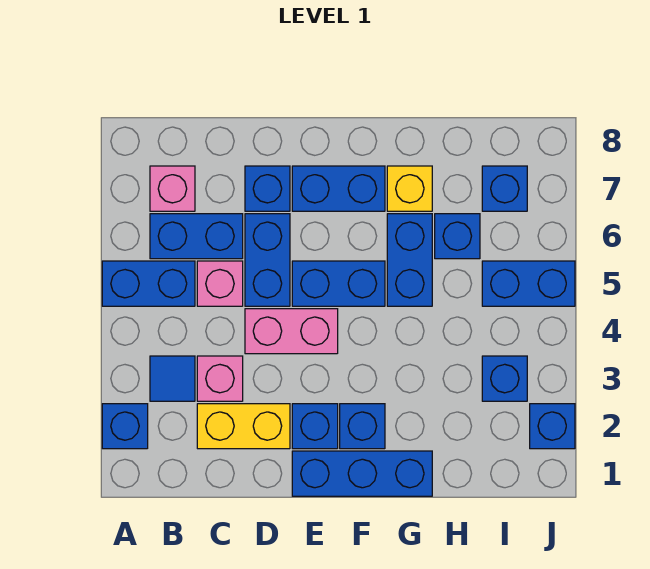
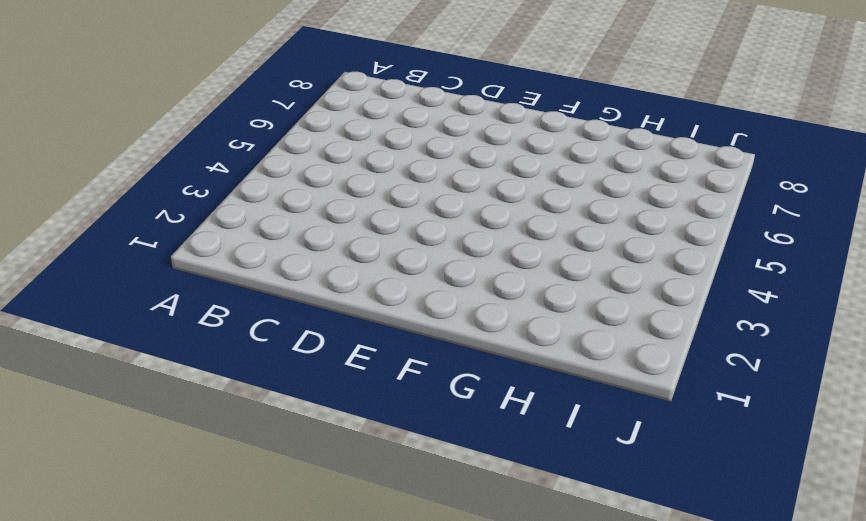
none -> blue brick A2 level 1
none -> blue brick A5:B5 level 1
none -> blue tile B3 level 1

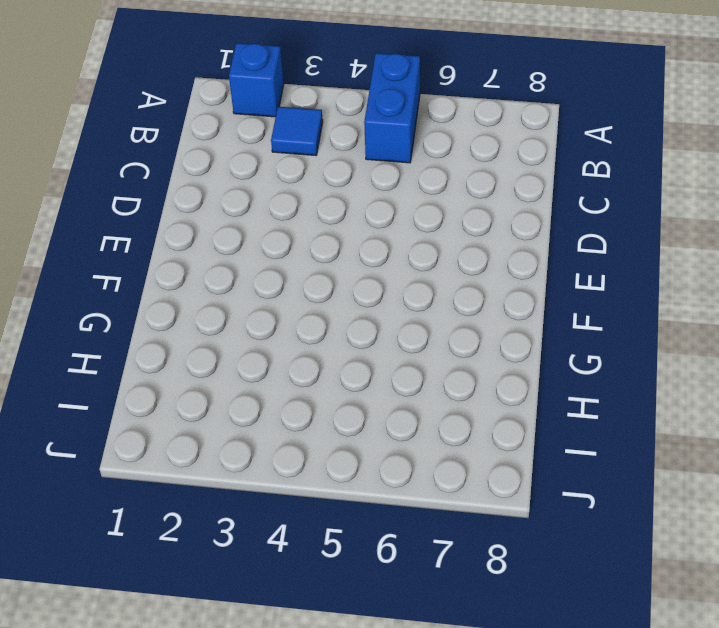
none -> blue brick B6:C6 level 1
none -> pink brick B7 level 1
none -> yellow brick C2:D2 level 1

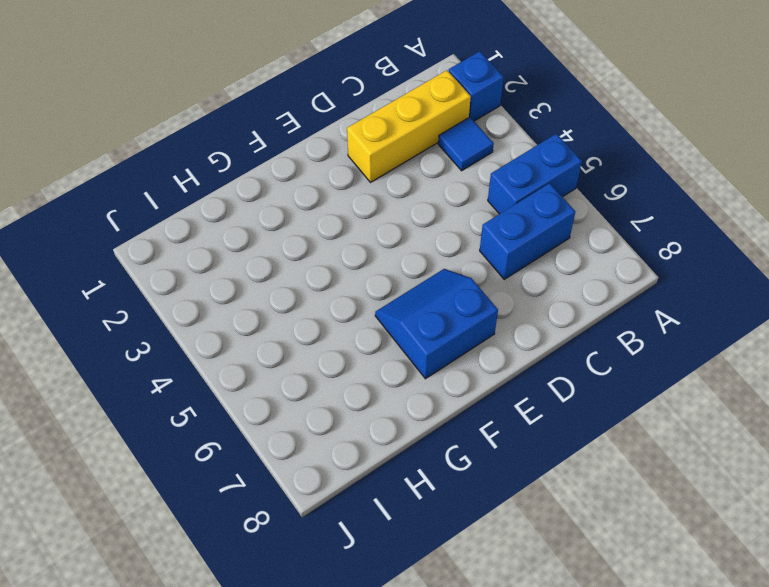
yellow brick B2:D2 level 1 -> yellow brick C2:D2 level 1
blue slope E6:F7 level 1 top 7 -> blue brick E7:F7 level 1
none -> pink brick B7 level 1
none -> pink brick C3 level 1
none -> pink brick C5 level 1

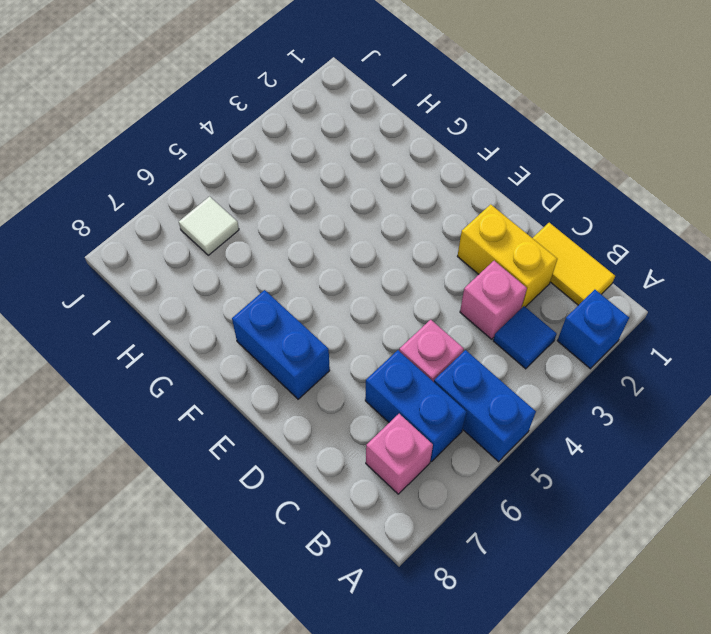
yellow tile B1:C1 level 1 -> none
white tile I6 level 1 -> none
none -> pink brick D4:E4 level 1
none -> blue brick D5:D6 level 1
none -> blue brick D7 level 1

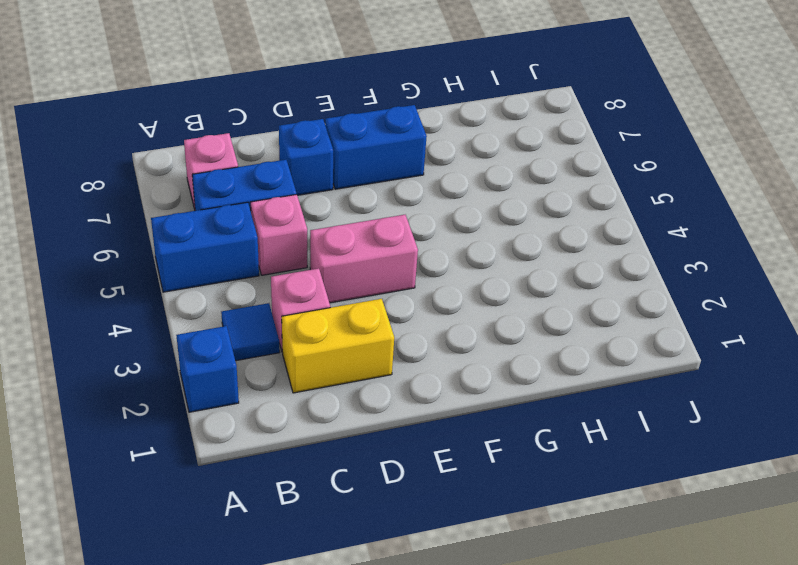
none -> blue brick D5:D6 level 1
none -> blue brick E1:G1 level 1
none -> blue brick E2 level 1

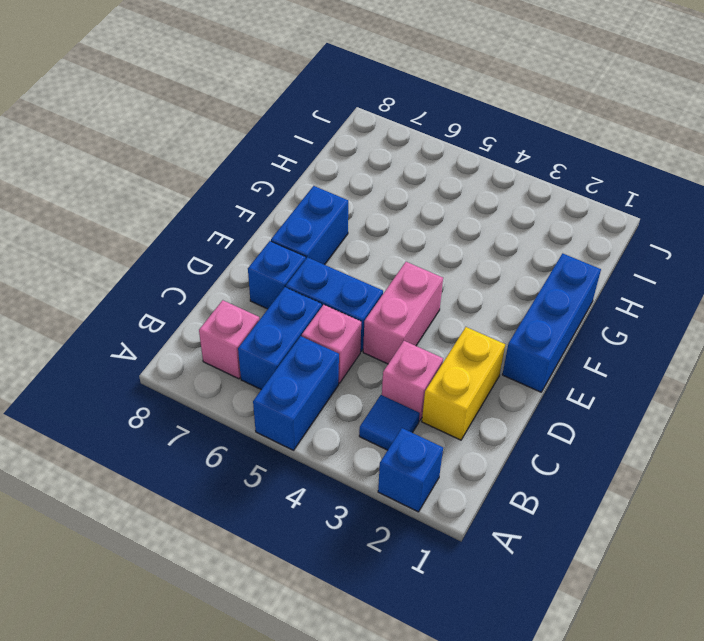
none -> blue brick E2 level 1
none -> blue brick E5:F5 level 1
none -> blue brick F2 level 1

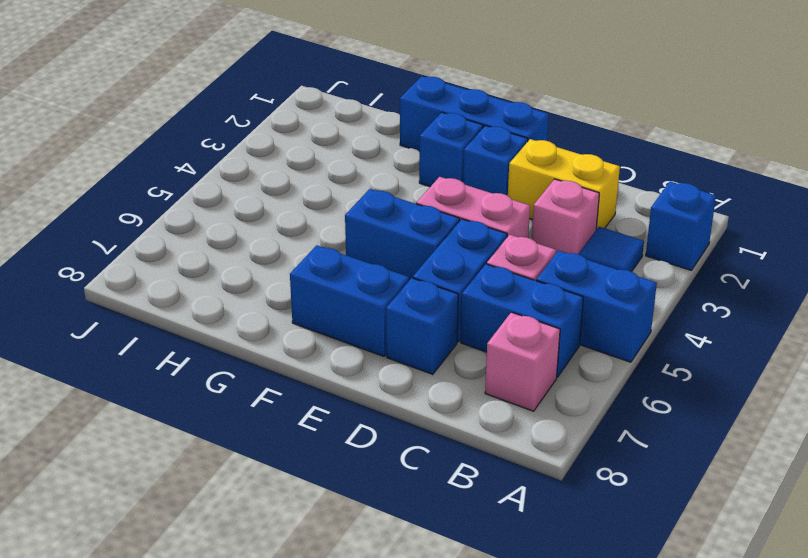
none -> blue brick G5:G6 level 1
none -> yellow brick G7 level 1
none -> blue brick H6 level 1

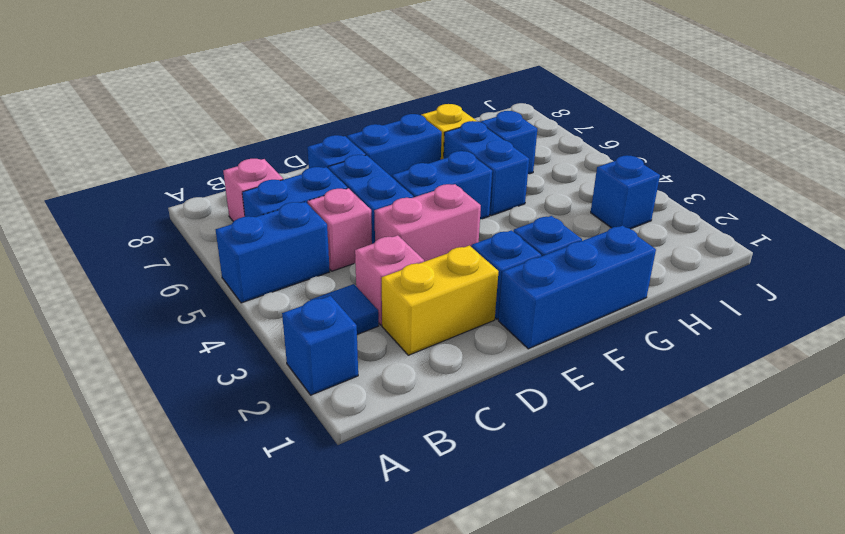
none -> blue brick I5:J5 level 1
none -> blue brick I7 level 1
none -> blue brick J2 level 1

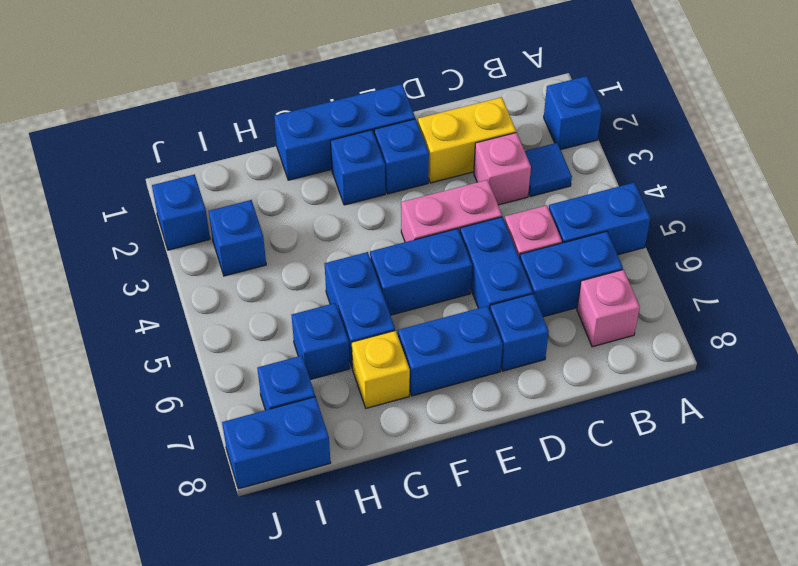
blue brick I8:J8 level 1 -> blue brick I5:J5 level 1

